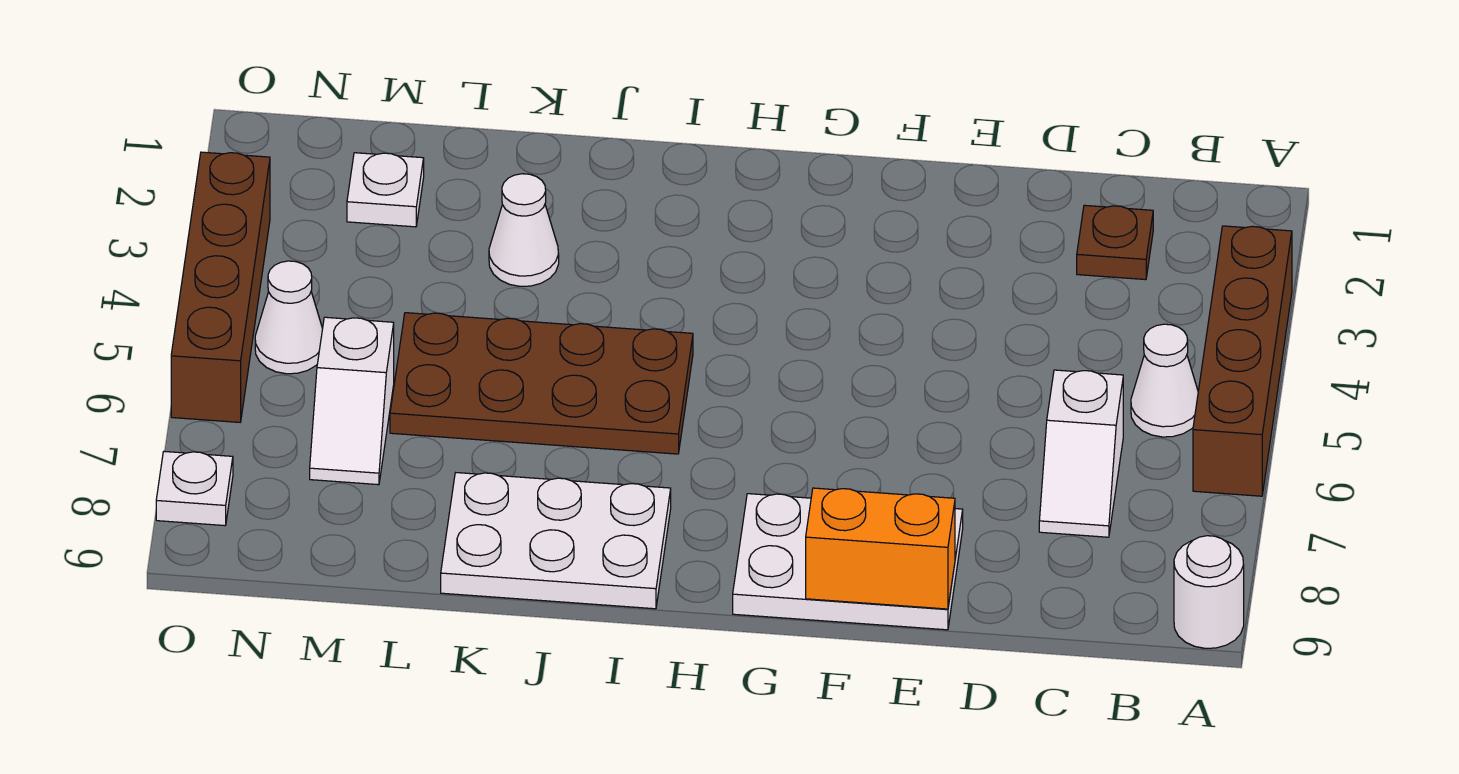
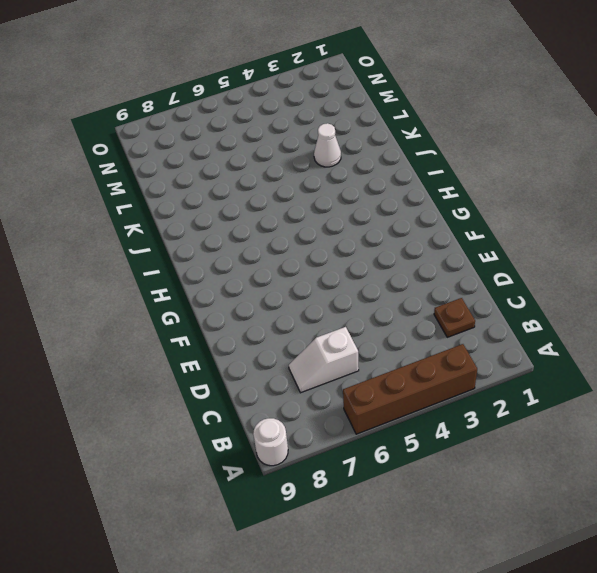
none -> white cone B5 level 1
none -> white plate E8:G9 level 1
none -> brown plate I5:L6 level 1

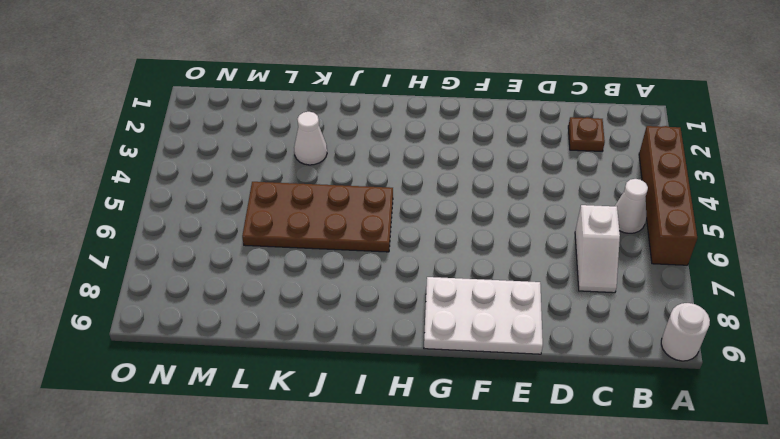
none -> white plate I8:K9 level 1
none -> white plate M2 level 1
none -> white slope M6:M7 level 1 top 6

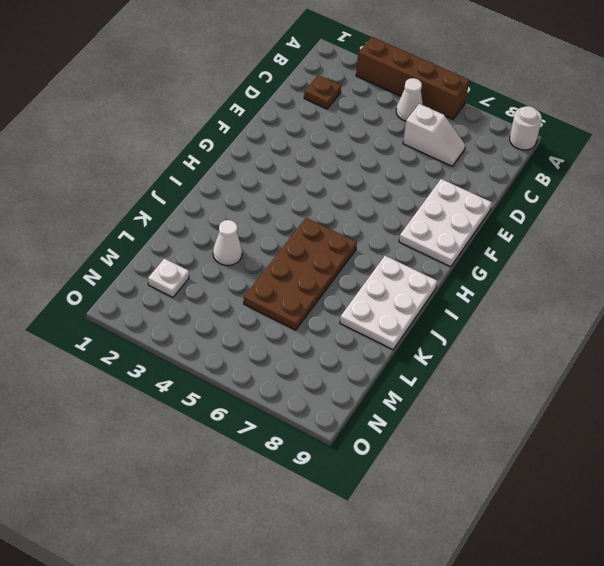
none -> white slope M6:M7 level 1 top 6
none -> white cone N5 level 1
none -> brown brick O3:O6 level 1

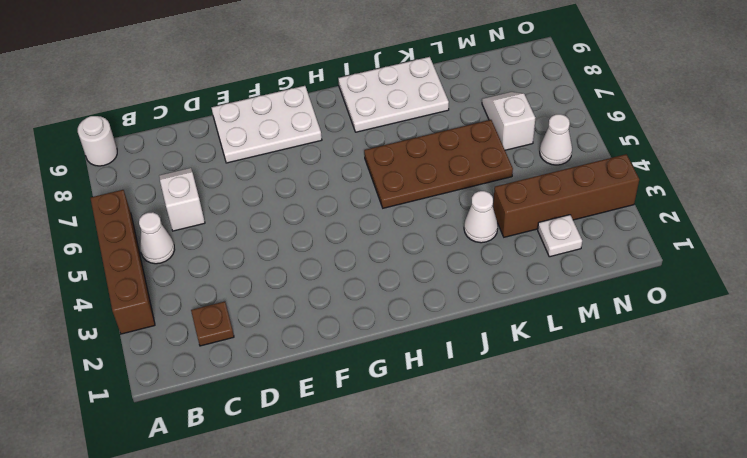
brown brick L3:O3 level 1 -> brown brick O3:O6 level 1
none -> white plate O8 level 1
none -> orange brick E9:F9 level 2

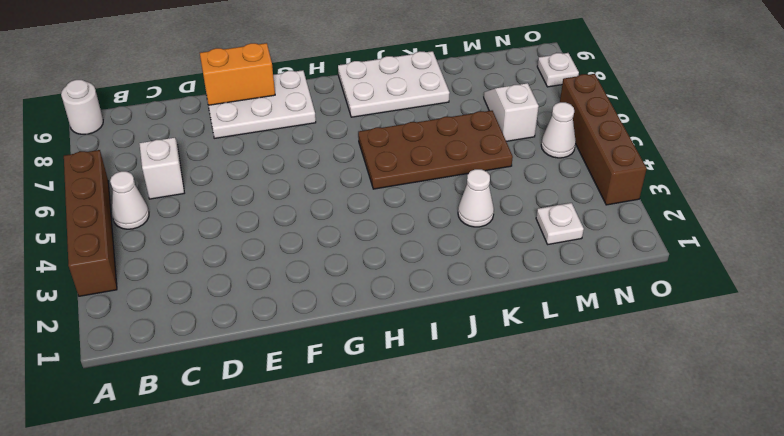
none -> brown plate C2 level 1

